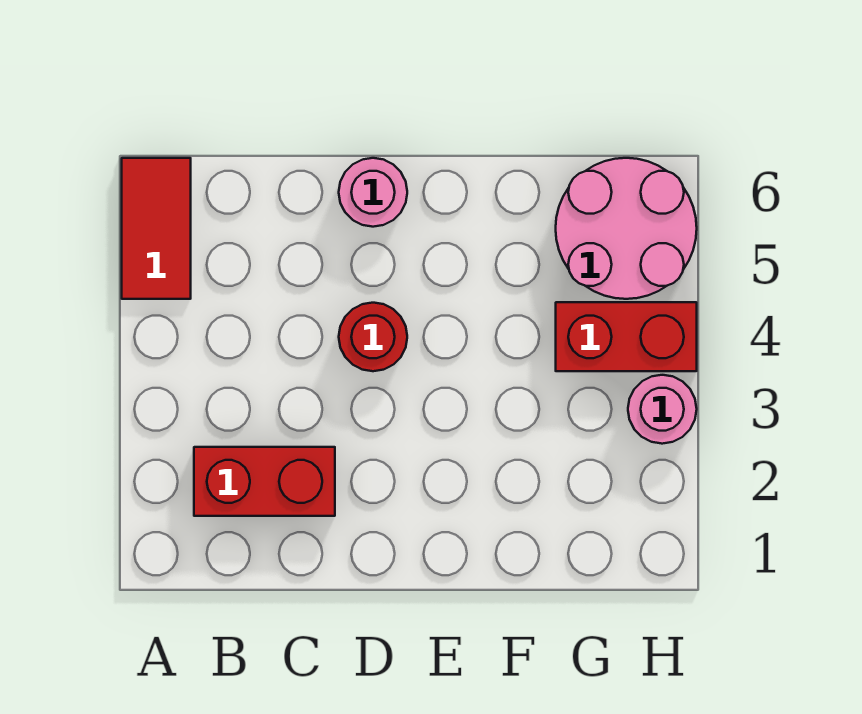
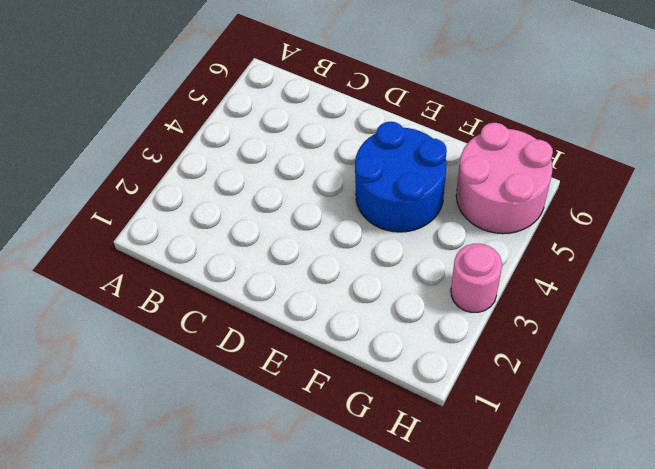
blue round brick E4:F5 level 1 -> none
none -> red tile A5:A6 level 1
none -> red brick B2:C2 level 1

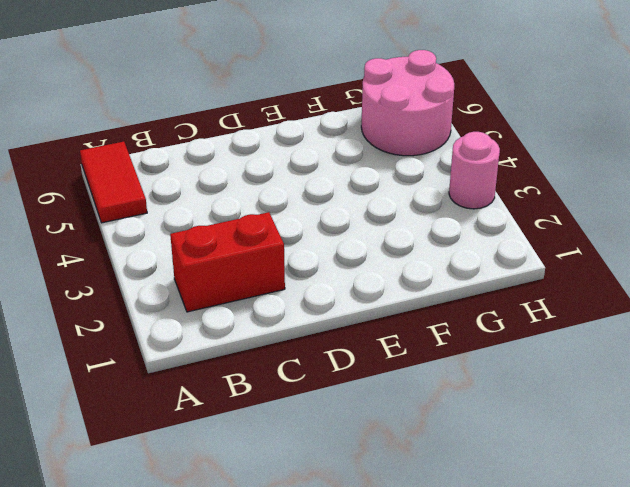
none -> red round brick D4 level 1
none -> pink round brick D6 level 1

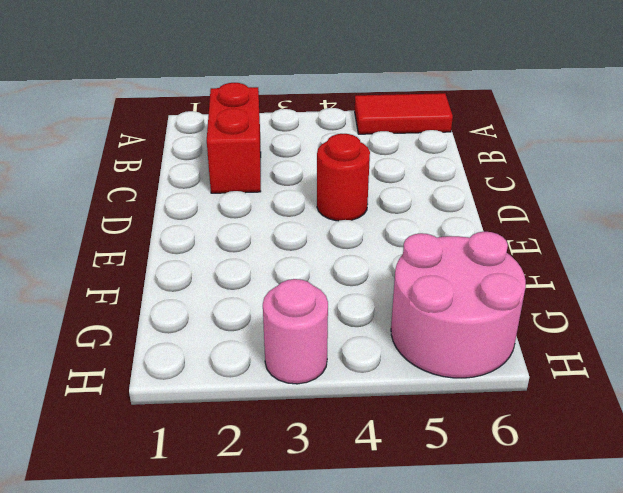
none -> pink round brick D6 level 1
none -> red brick G4:H4 level 1

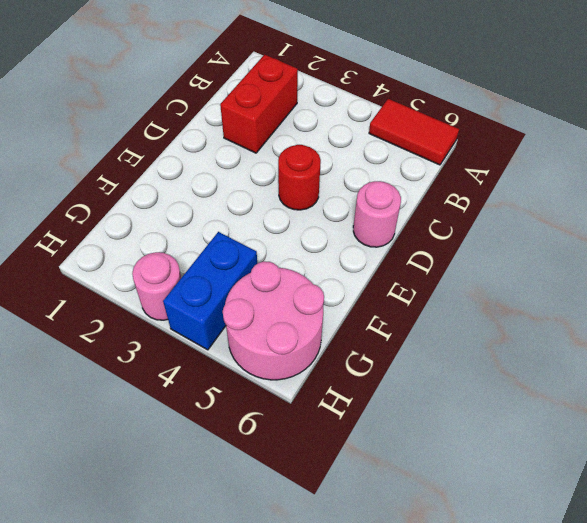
blue brick G4:H4 level 1 -> red brick G4:H4 level 1

